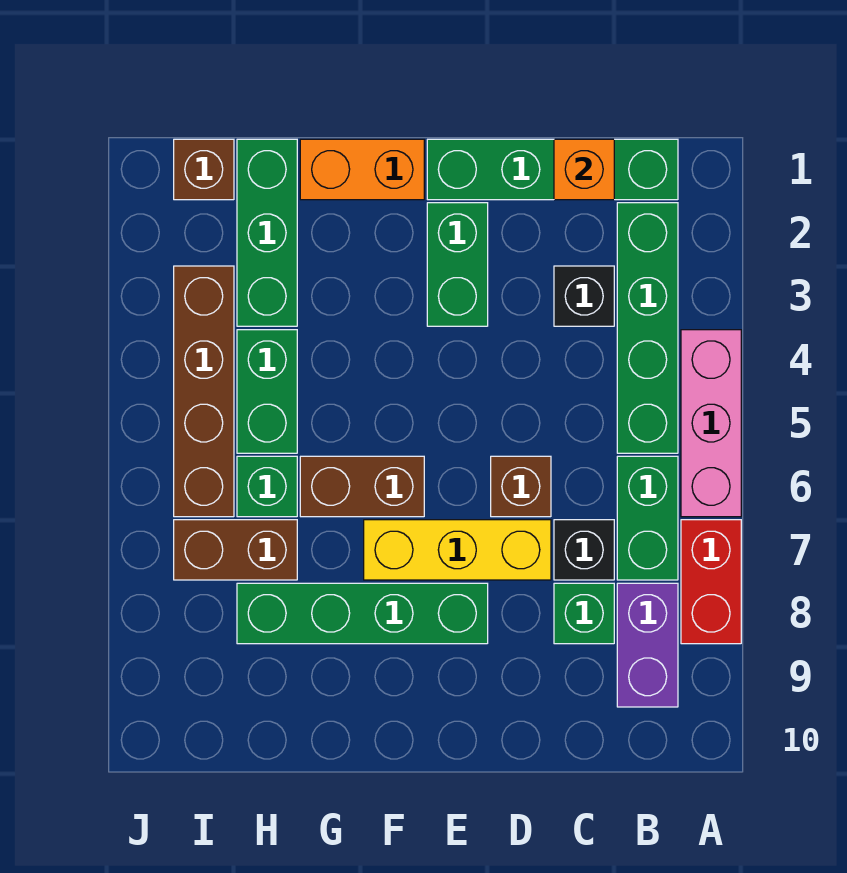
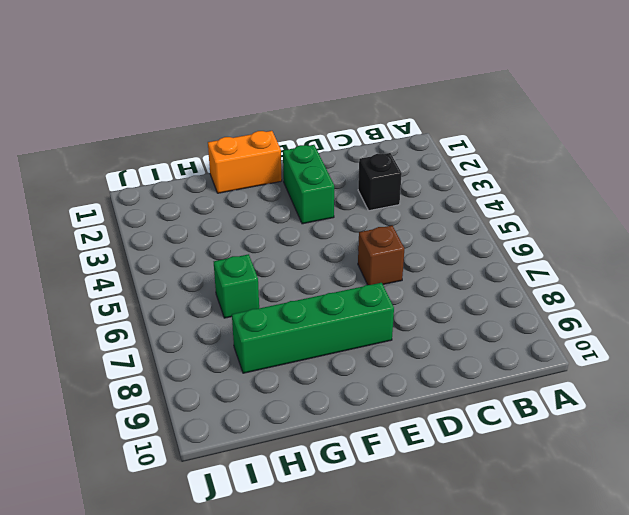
none -> pink brick A4:A6 level 1
none -> red brick A7:A8 level 1
none -> green brick B1:E1 level 1

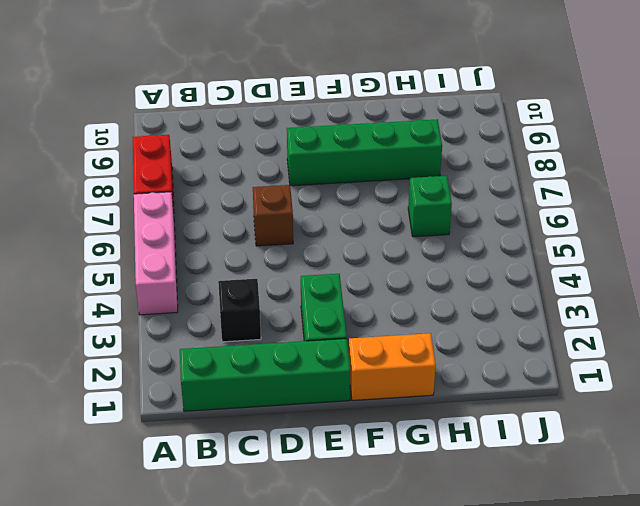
none -> green brick B2:B5 level 1
none -> green brick B6:B7 level 1
none -> purple brick B8:B9 level 1

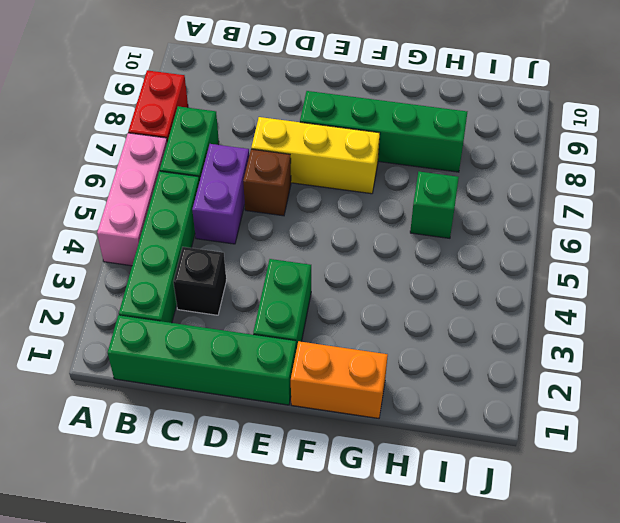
purple brick C5:C6 level 1 -> purple brick B8:B9 level 1
none -> black brick C7 level 1
none -> green brick C8 level 1
none -> brown brick F6:G6 level 1

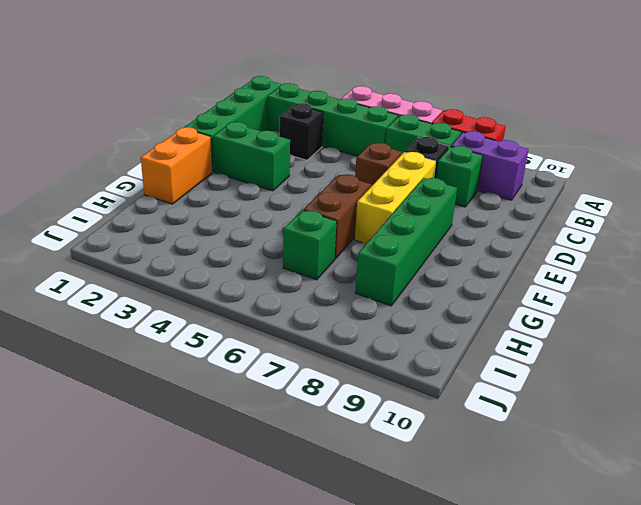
none -> green brick H1:H3 level 1
none -> green brick H4:H5 level 1
none -> brown brick H7:I7 level 1

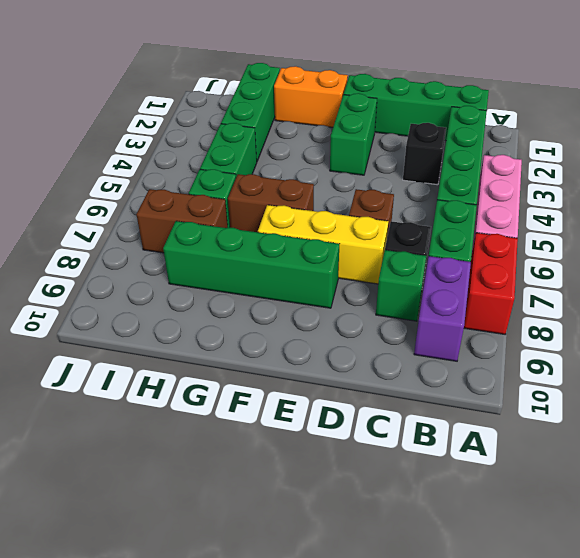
none -> brown brick I1 level 1
none -> brown brick I3:I6 level 1
none -> orange brick C1 level 2

